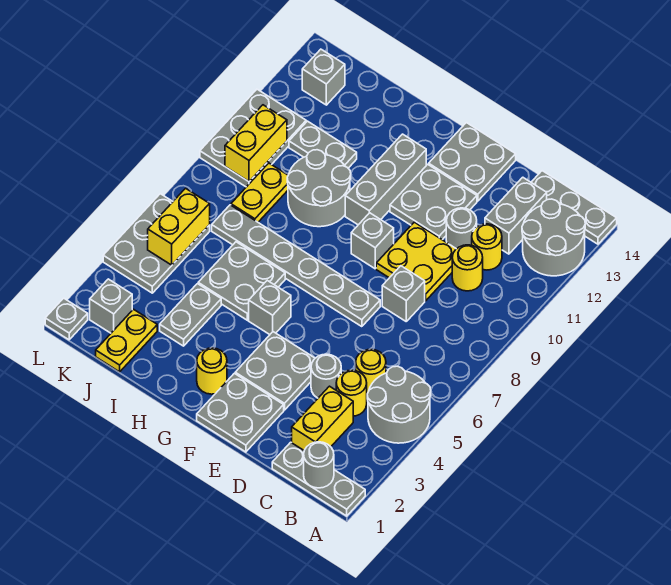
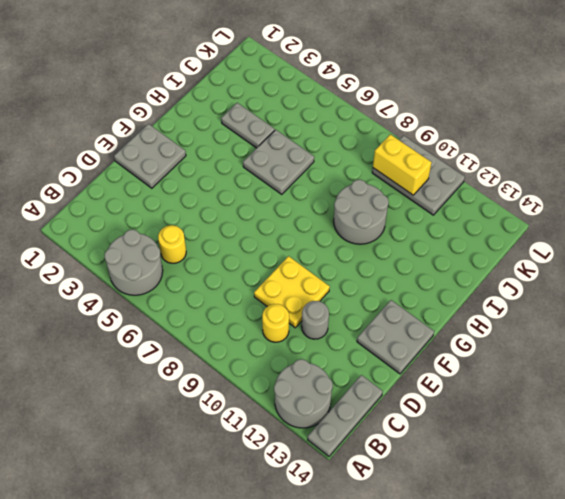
none -> grey plate A1:C1 level 1
none -> yellow brick C2:C3 level 1
none -> yellow round brick C4 level 1
none -> yellow round brick C11 level 1

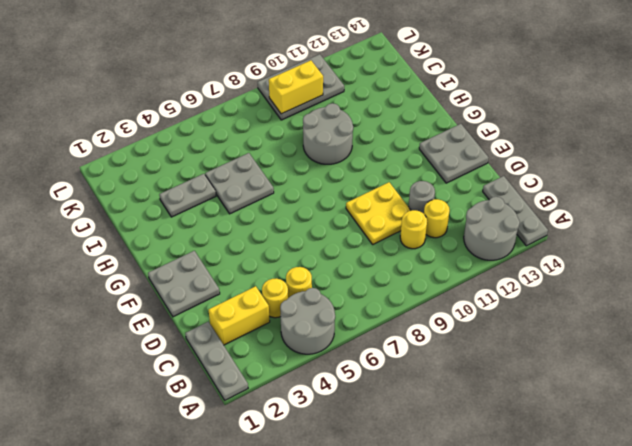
none -> grey brick C12:C13 level 1
none -> grey round brick D4 level 1
none -> grey brick D8 level 1
none -> grey plate E3:F4 level 1

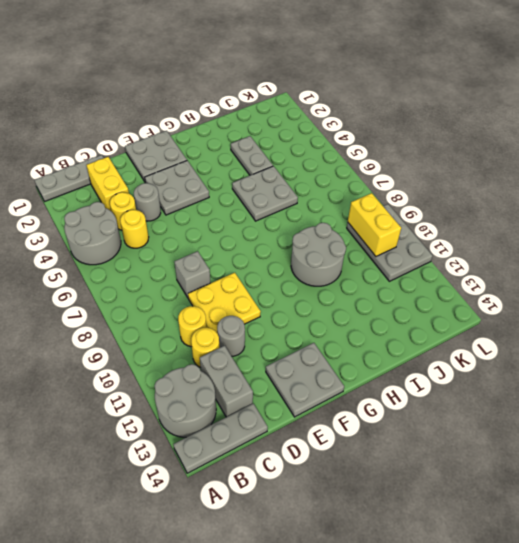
none -> grey plate E7:J7 level 1
none -> grey plate E11:F12 level 1
none -> grey brick F9 level 1
none -> yellow round brick G2 level 1

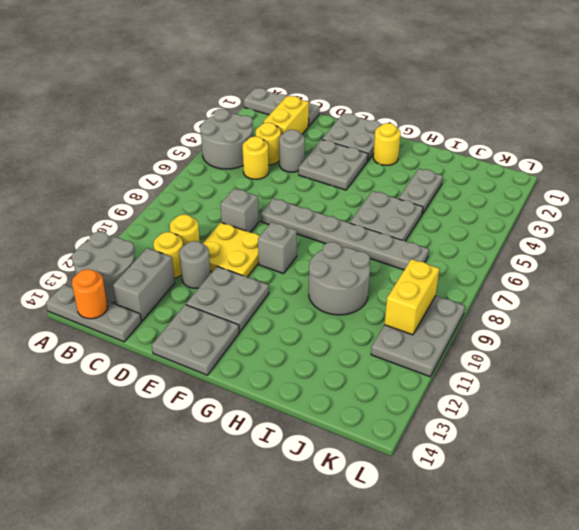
orange round brick B14 level 2 -> none
none -> grey brick G5 level 1
none -> grey brick G10:G12 level 1
none -> grey plate I11:J11 level 1
none -> yellow plate J1:J2 level 1

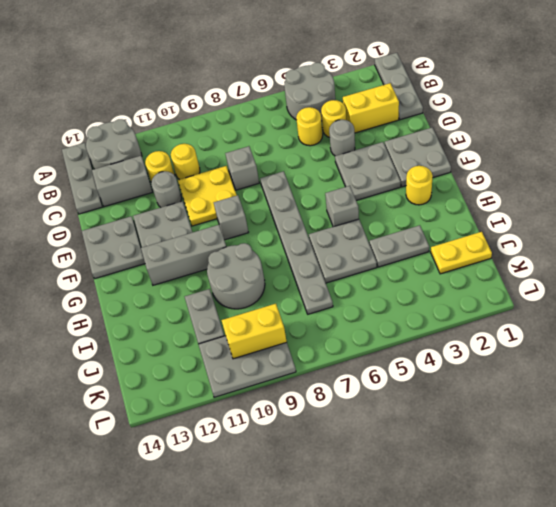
none -> yellow plate J8:J9 level 1
none -> grey brick K2 level 1
none -> grey plate K4:L6 level 1
none -> grey brick K13 level 1

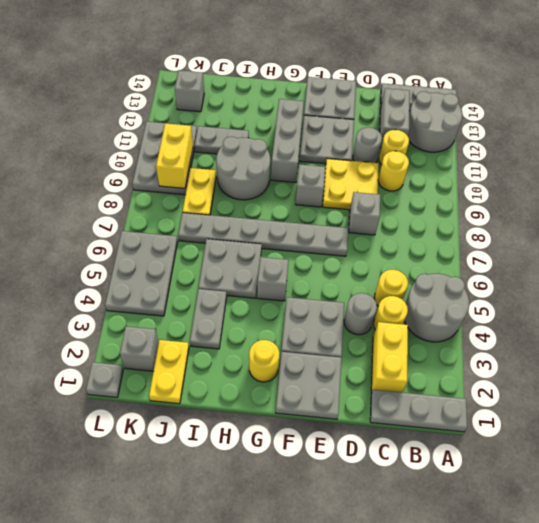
none -> grey round brick B1 level 2
none -> yellow brick K5:K6 level 2

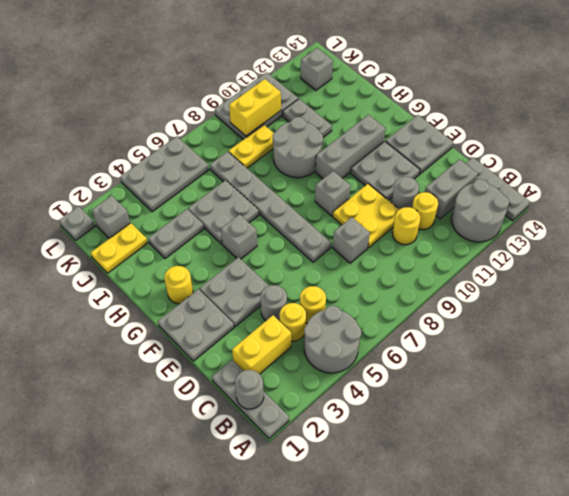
none -> yellow brick K5:K6 level 2

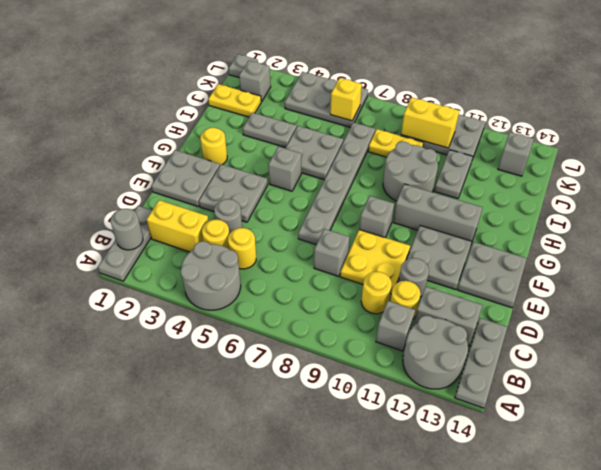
grey brick B11 level 1 -> none
yellow brick K6 level 2 -> yellow brick K5:K6 level 2

